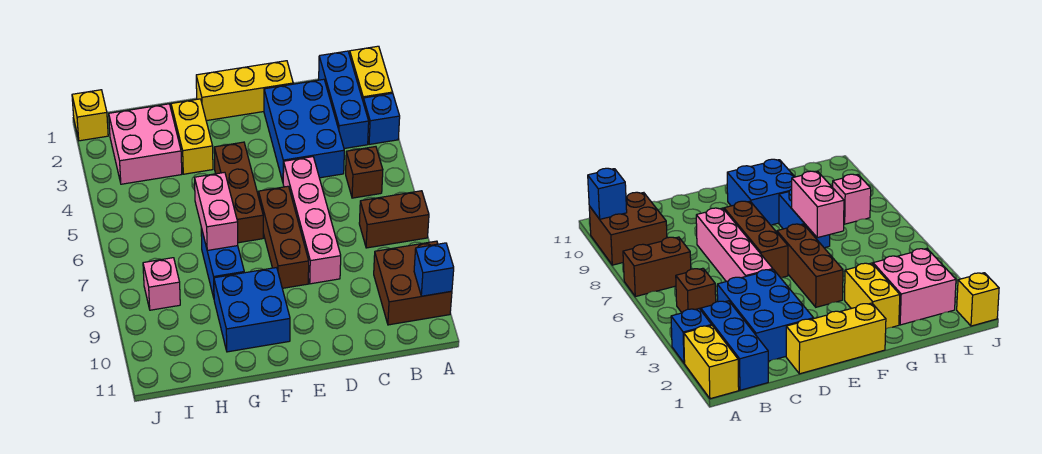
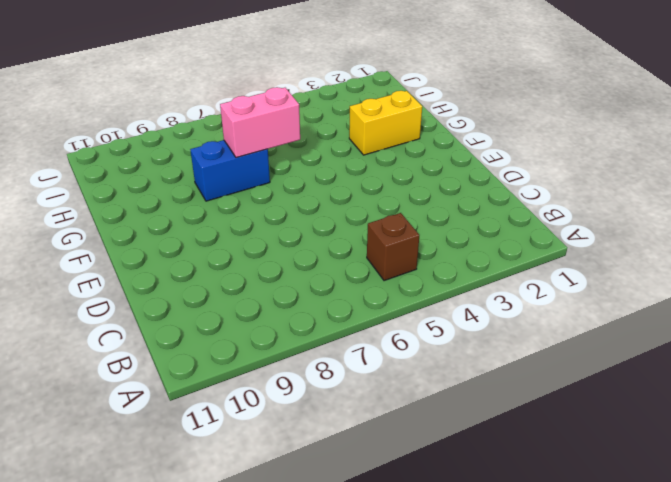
none -> yellow brick A1:A2 level 1
none -> blue brick A3 level 1
none -> brown brick A7:B7 level 1

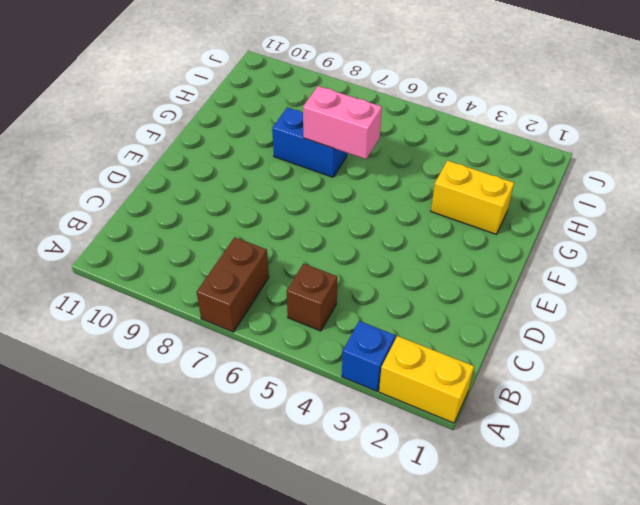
none -> brown brick A9:B10 level 1
none -> blue brick B1:B3 level 1
none -> blue brick C2:D4 level 1

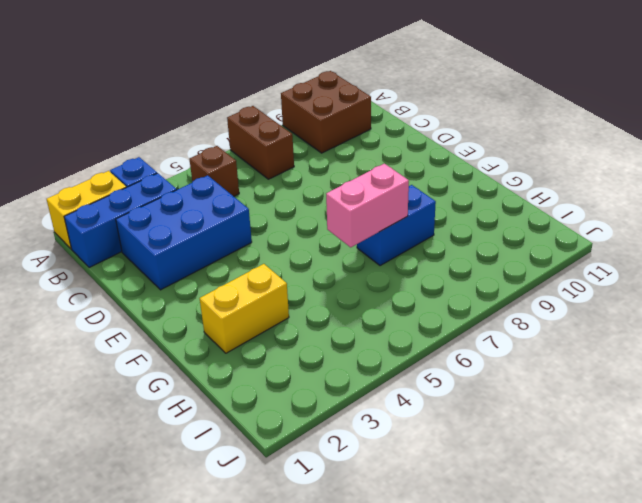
none -> yellow brick D1:F1 level 1
none -> pink brick D5:D8 level 1
none -> brown brick E6:E8 level 1

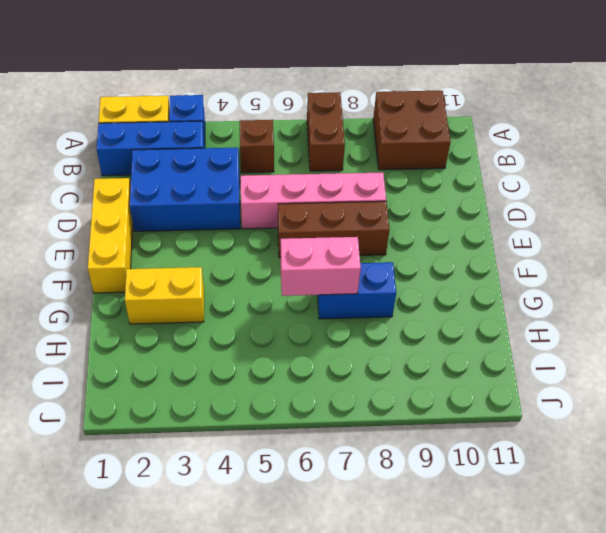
none -> brown brick F4:F6 level 1
none -> blue brick F9:G10 level 1
none -> pink brick H2:I3 level 1

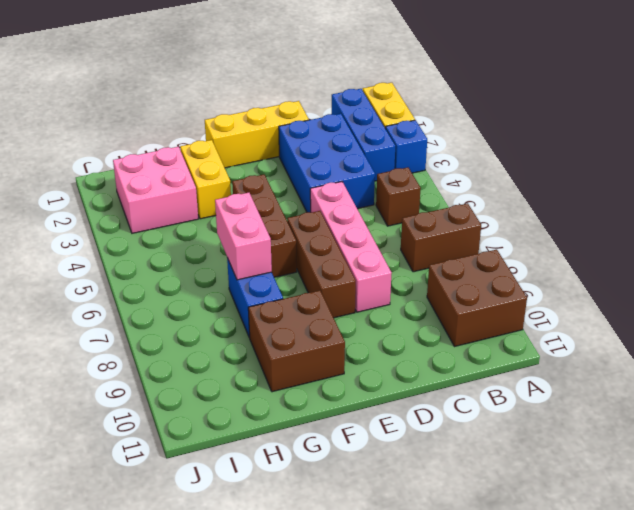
brown brick F9:G10 level 1 -> blue brick F9:G10 level 1
none -> pink brick I8 level 1
none -> yellow brick J1 level 1
none -> blue brick A10 level 2

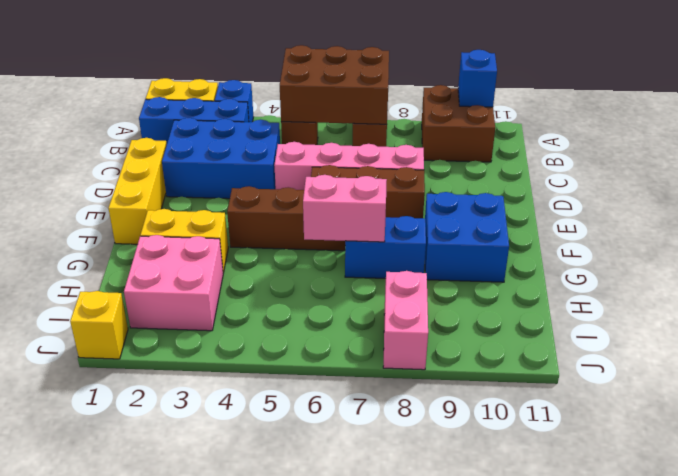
brown brick A5:B7 level 2 -> none
pink brick I8:J8 level 1 -> pink brick I8 level 1

